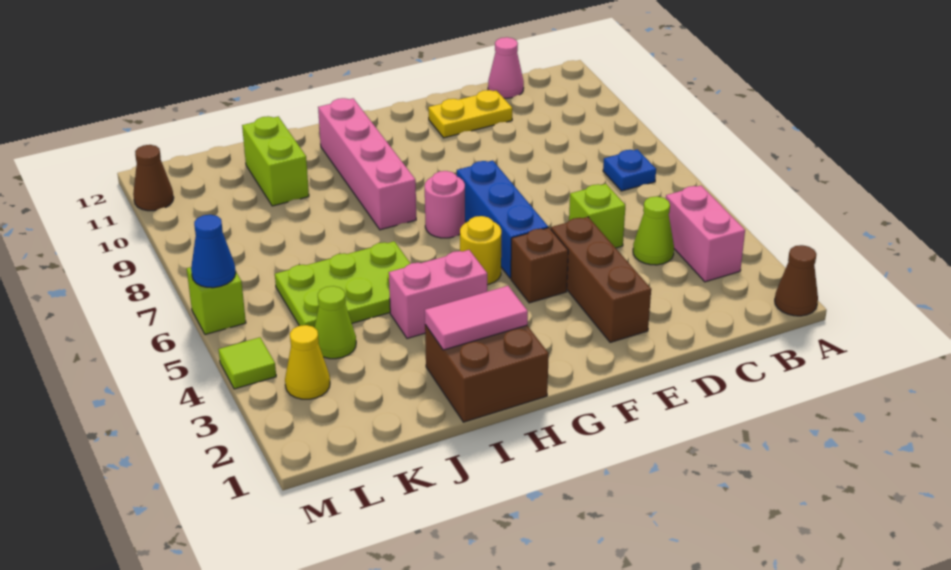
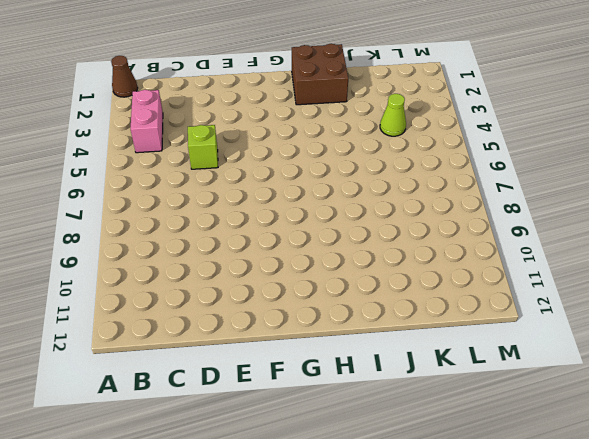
none -> blue plate B7 level 1
none -> lime cone C4 level 1
none -> pink cone C12 level 1

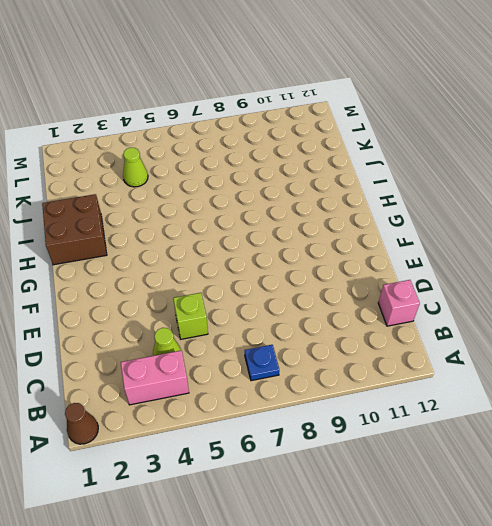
pink brick C12 level 1 -> pink cone C12 level 1
none -> yellow plate D11:E11 level 1
none -> brown brick E2:E4 level 1
none -> brown brick F4 level 1

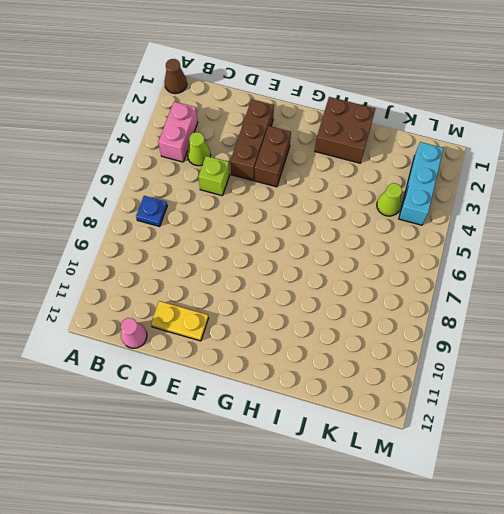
brown brick F3:F4 level 1 -> brown brick F4 level 1
cyan brick L2:L4 level 1 -> yellow cone L3 level 1
none -> blue brick F5:F7 level 1
none -> yellow round brick G5 level 1
none -> pink round brick G7 level 1

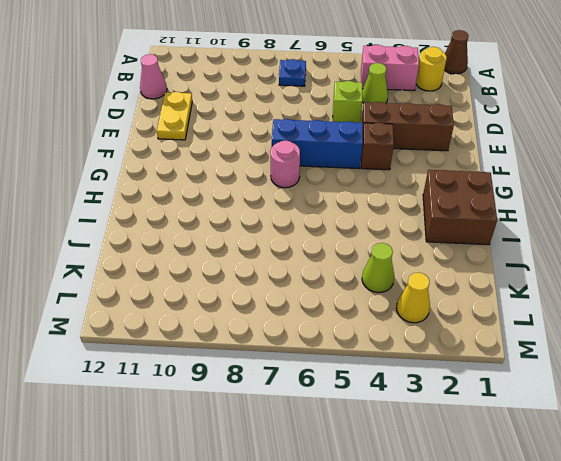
yellow round brick B2 level 1 -> yellow round brick G5 level 1
none -> pink brick H4:I4 level 1
none -> pink brick H8:H11 level 1
none -> lime plate I5:K6 level 1

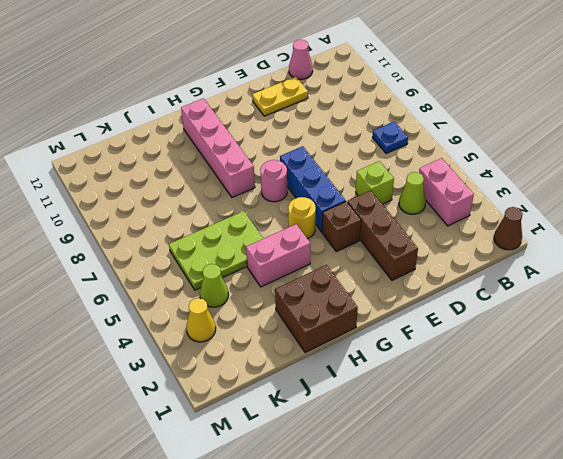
none -> lime brick J10:J11 level 1
none -> lime tile M4 level 1
none -> lime brick M6 level 1

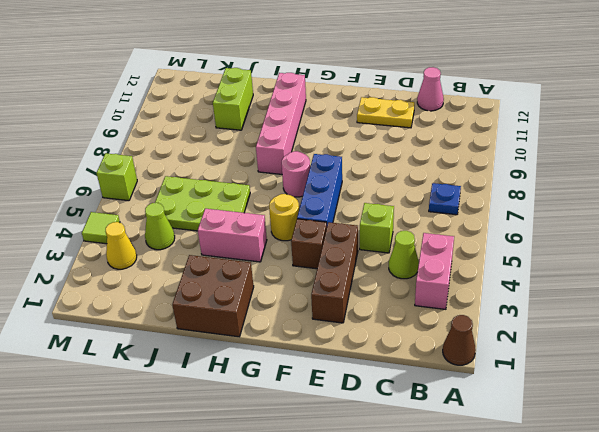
none -> brown cone M11 level 1
none -> pink tile H2:I2 level 2
none -> blue cone M6 level 2

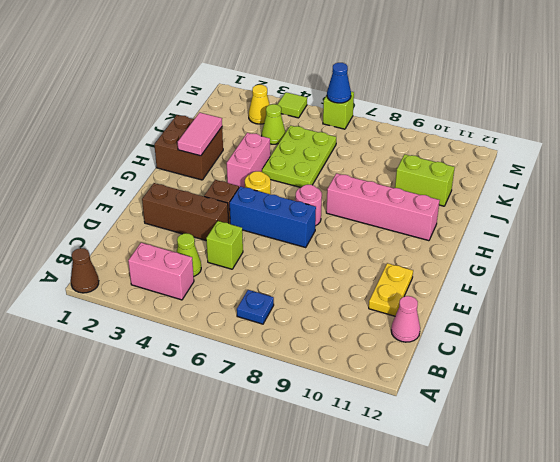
none -> brown cone M11 level 1

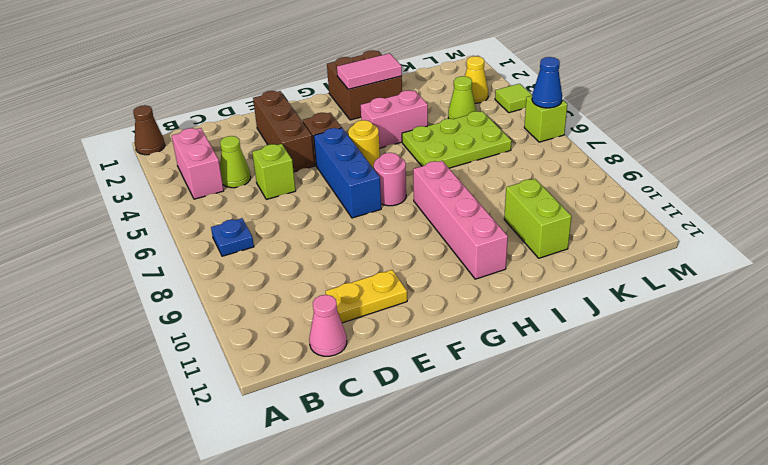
none -> brown cone M11 level 1

